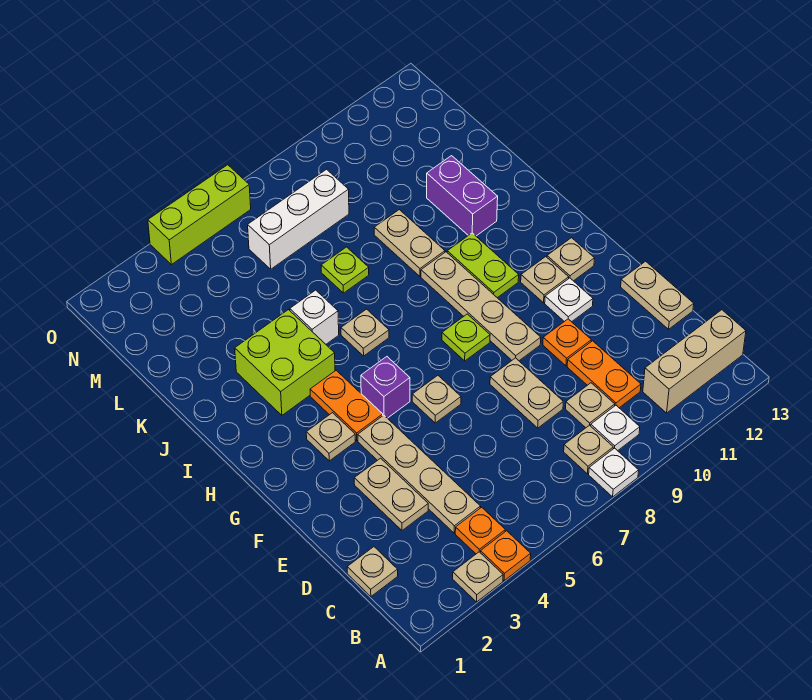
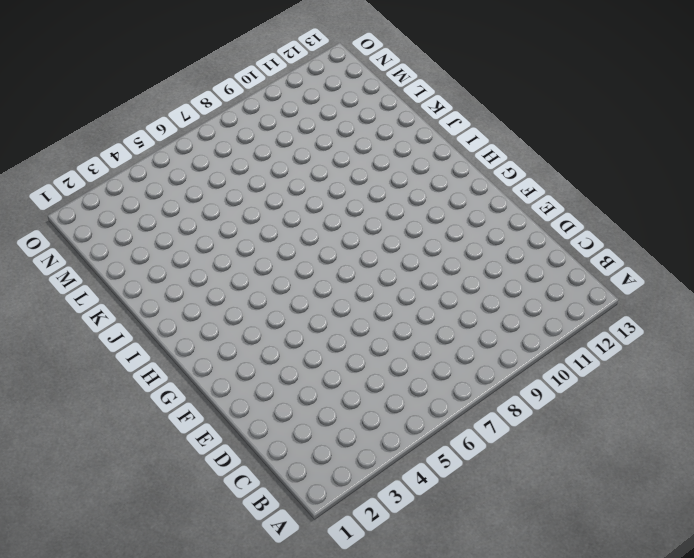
none -> tan plate A3 level 1
none -> orange plate A4 level 1
none -> white plate A8 level 1
none -> orange plate B4 level 1

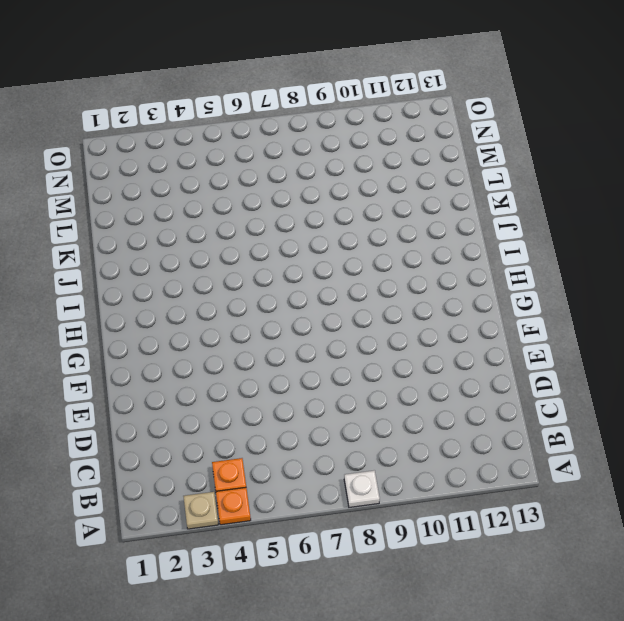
none -> tan plate B8 level 1
none -> white plate B9 level 1
none -> tan brick B11:B13 level 1
none -> tan plate C1 level 1

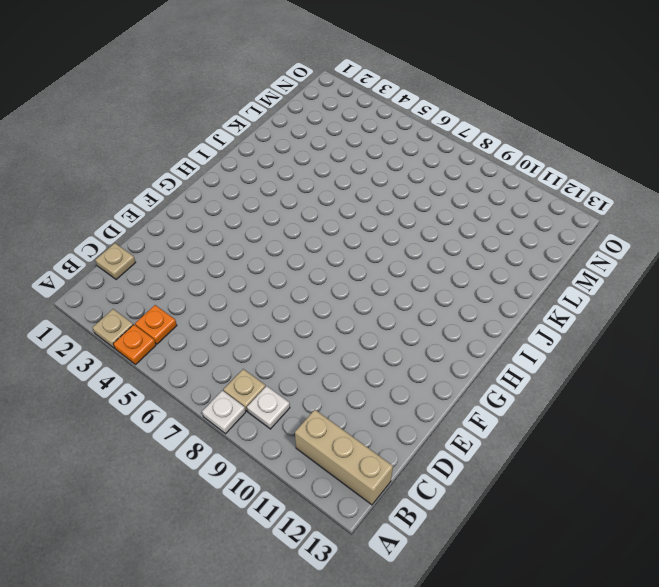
none -> tan plate C4:F4 level 1
none -> tan plate C9 level 1
none -> orange plate C10:D10 level 1
none -> tan plate D3:E3 level 1

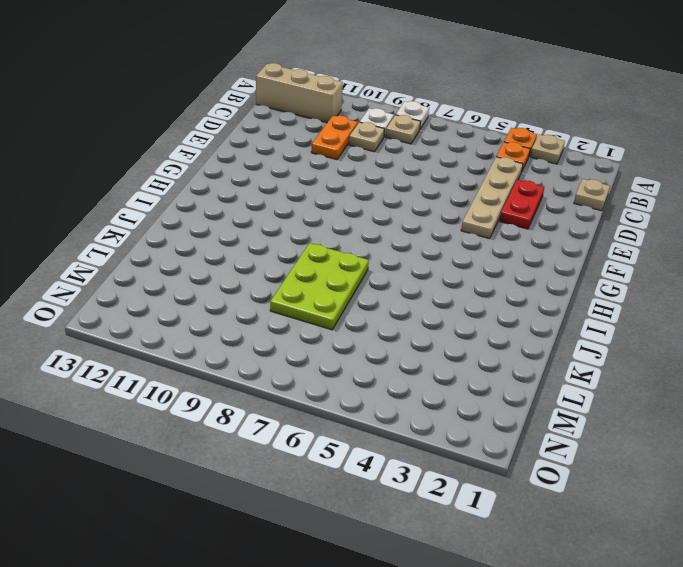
red plate D3:E3 level 1 -> tan plate D3:E3 level 1
lime plate J7:L8 level 1 -> lime plate K7 level 1
none -> tan plate D8:E8 level 1
none -> tan plate D13:E13 level 1
none -> orange plate E10 level 1
none -> tan plate F6 level 1

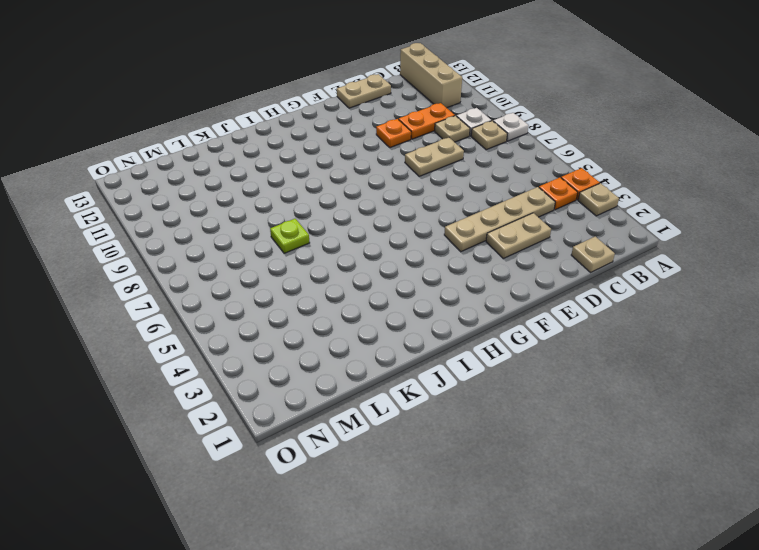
none -> tan plate F6 level 1
none -> tan plate F9:I9 level 1
none -> white plate F11 level 1
none -> tan plate G3 level 1

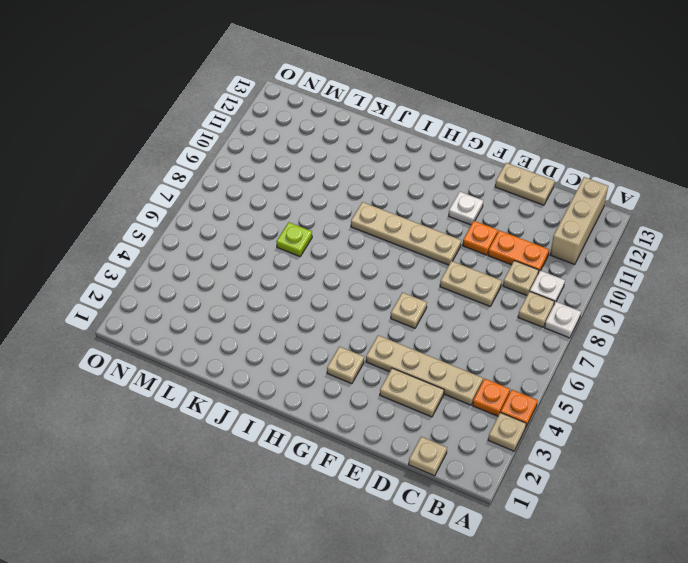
none -> orange plate G4:H4 level 1
none -> purple brick G5 level 1
none -> lime plate G8 level 1
none -> tan plate G11 level 1

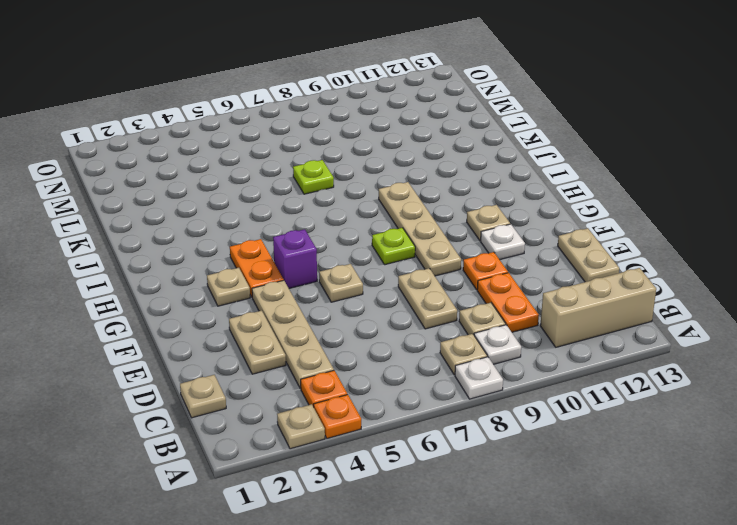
none -> tan plate G12 level 1
none -> lime plate H10:I10 level 1
none -> lime brick I3:J4 level 1
none -> tan plate I6 level 1

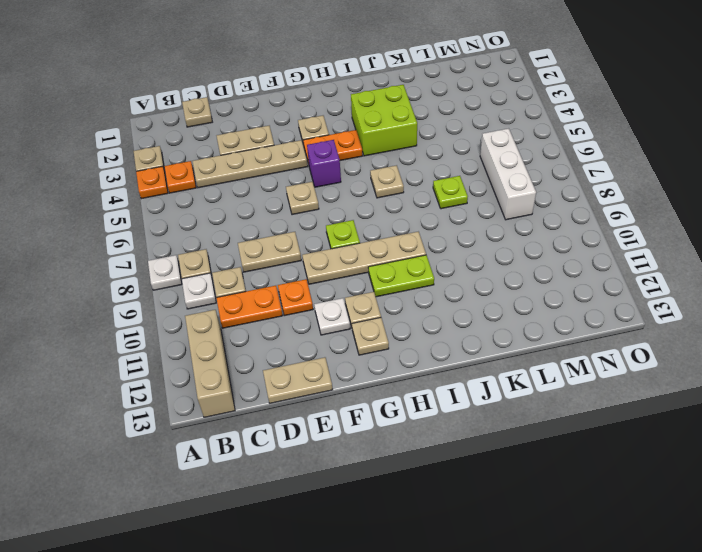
none -> white brick J5 level 1
none -> tan plate J9:K9 level 1
none -> purple brick J11:K11 level 1
none -> lime brick O4:O6 level 1

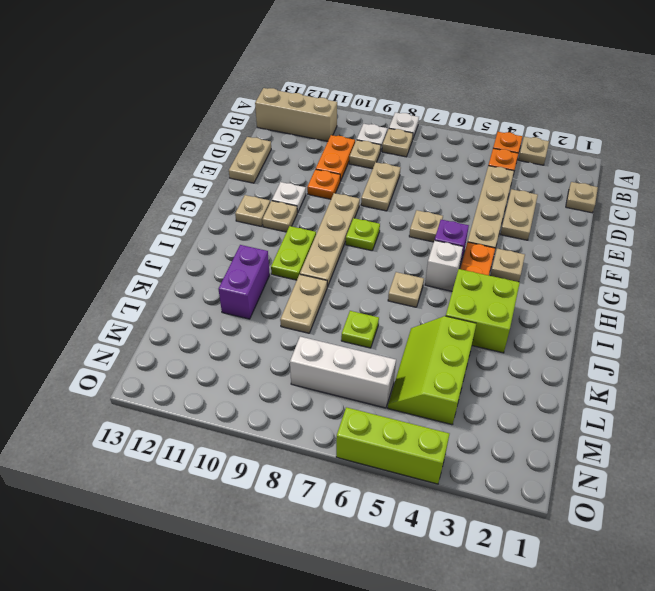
white brick H5 level 1 -> white brick J5 level 1
lime slope K4:M5 level 1 top 4 -> none

